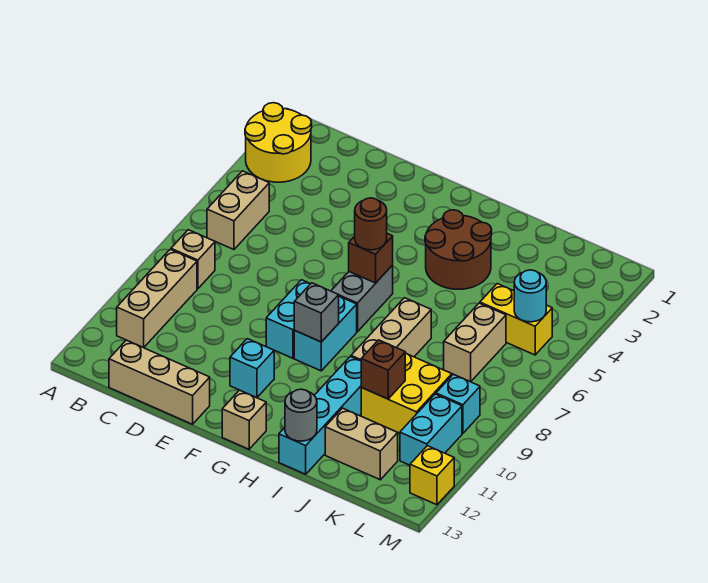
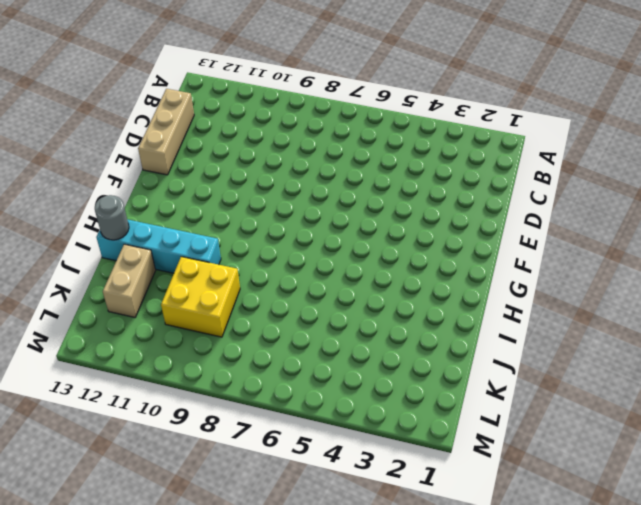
none -> yellow round brick A2:B3 level 1
none -> tan brick B5:B6 level 1
none -> tan brick B8 level 1

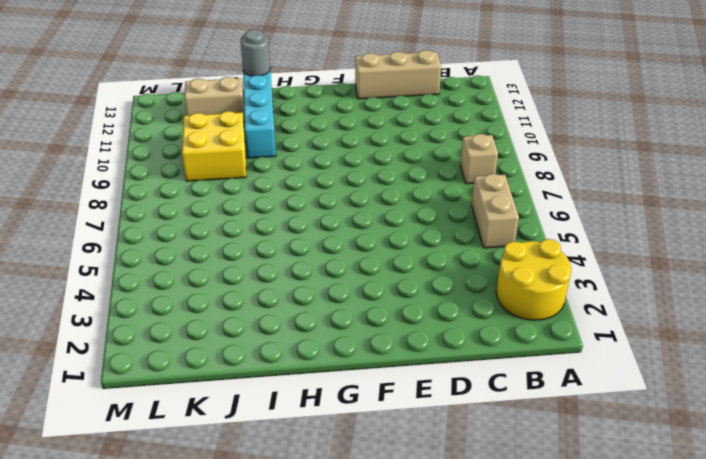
none -> tan brick B9:B11 level 1
none -> cyan brick F8:F9 level 1
none -> cyan brick F11 level 1

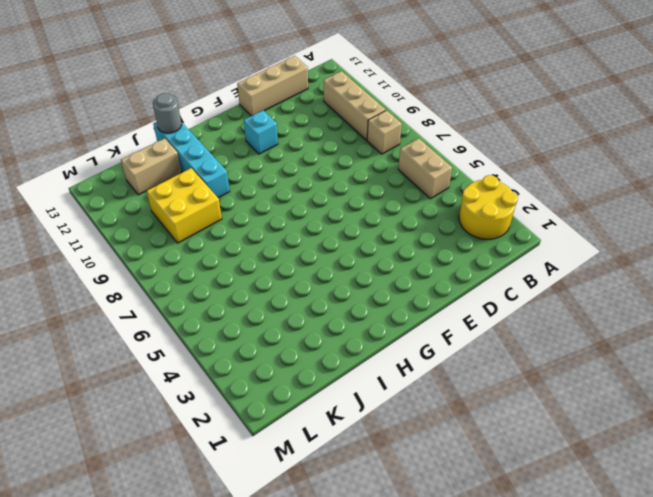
none -> cyan brick F8:F9 level 1
none -> grey brick G6:G7 level 1
none -> cyan brick G8:G9 level 1

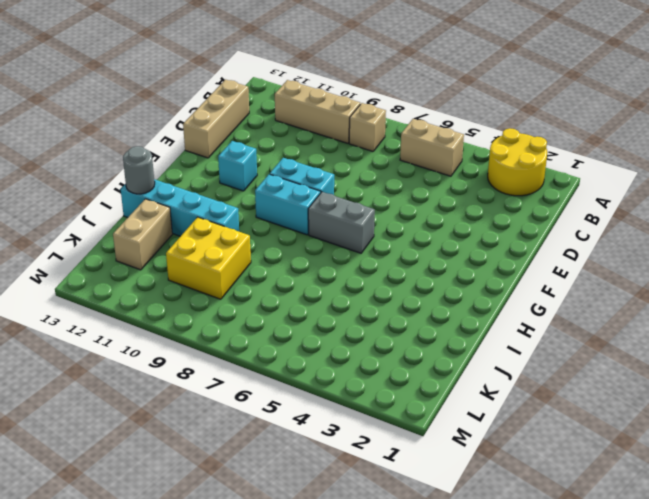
none -> tan brick G13 level 1
none -> brown round brick H3:I4 level 1
none -> tan brick I7:I9 level 1

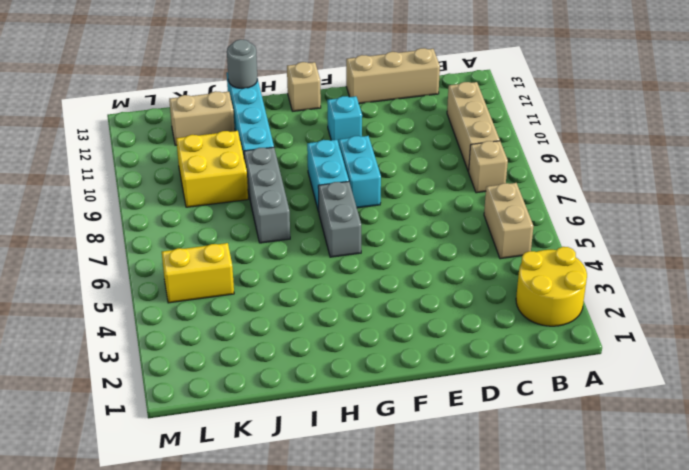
grey brick I7:I9 level 1 -> tan brick I7:I9 level 1
none -> brown round brick H3:I4 level 1
none -> tan brick K6:K7 level 1
none -> cyan brick L9 level 1

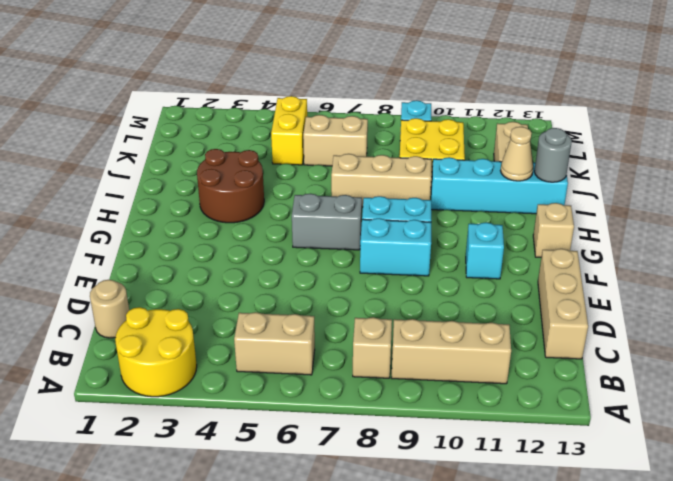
tan round brick C1 level 1 -> none
tan cone I12 level 2 -> none
none -> cyan brick L10:L11 level 1
none -> yellow brick M12 level 1
none -> brown brick G6 level 2

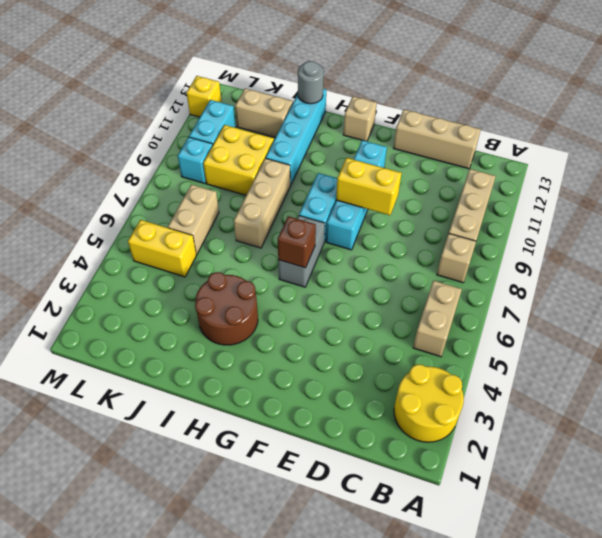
yellow brick E9:F9 level 2 -> none
none -> grey brick G9 level 2
none -> brown brick J10 level 2
none -> cyan round brick L5 level 2

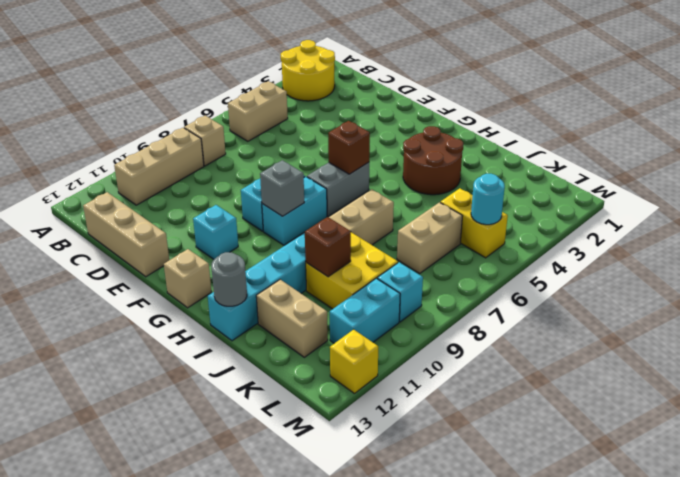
none -> brown round brick G6 level 3

